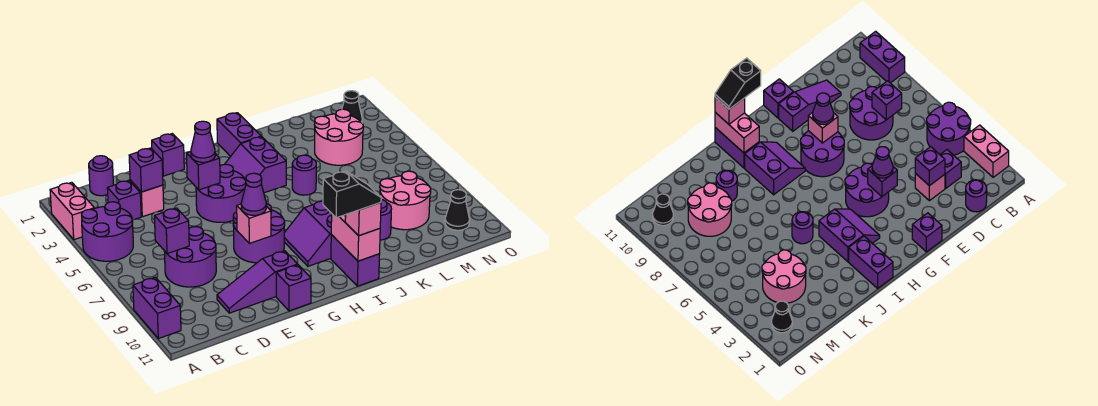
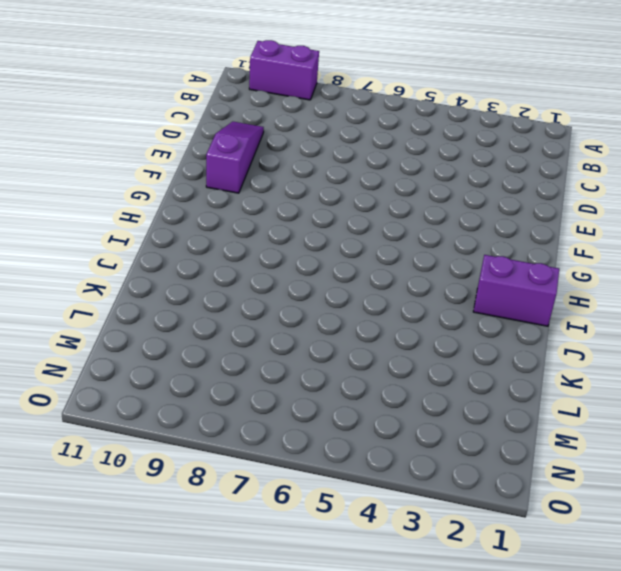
none -> pink brick A2:A3 level 1
none -> purple round brick A4:B5 level 1
none -> purple round brick C1 level 1
none -> purple brick C3 level 1

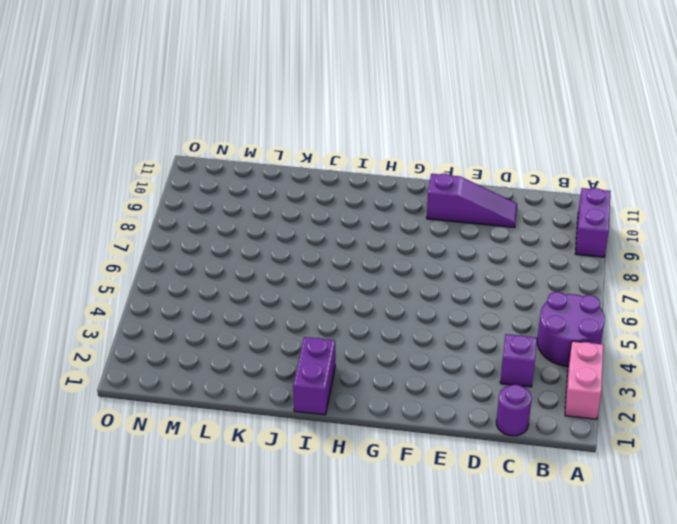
none -> purple round brick C7:D8 level 1
none -> pink brick D3 level 1
none -> purple brick F1 level 1
none -> purple round brick F4:G5 level 1

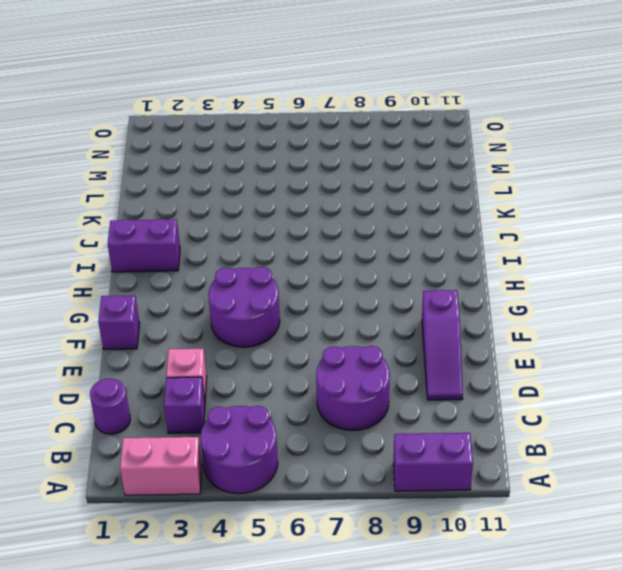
none -> purple round brick F7:G8 level 1
none -> purple brick F11 level 1
none -> purple slope H3:I4 level 1 top I
none -> purple slope H8:I9 level 1 top I

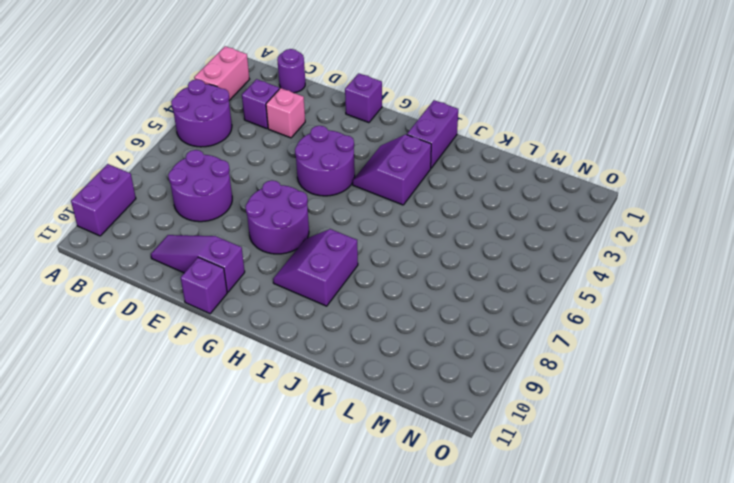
none -> purple brick I10:I11 level 1
none -> purple round brick J5 level 1
none -> purple round brick K9 level 1
none -> pink round brick L3:M4 level 1

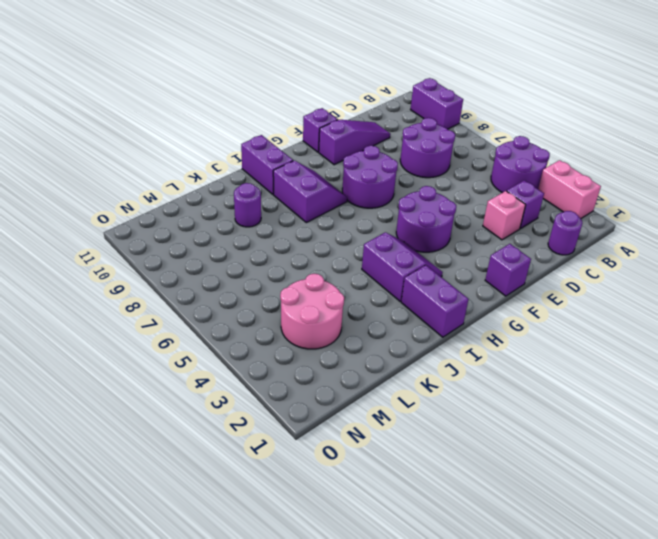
none -> purple round brick J5 level 1
none -> pink round brick L8:M9 level 1
none -> black cone N2 level 1
none -> black cone N10 level 1

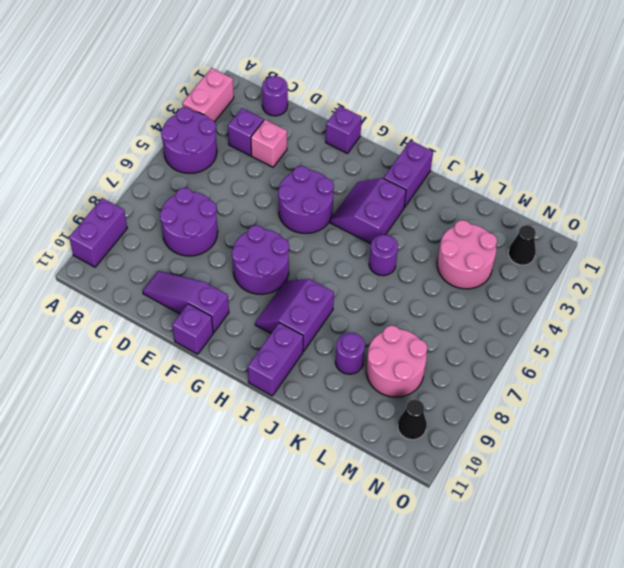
none -> purple brick C7 level 2
none -> purple brick D3 level 2
none -> purple brick F4 level 2
none -> pink brick F8 level 2

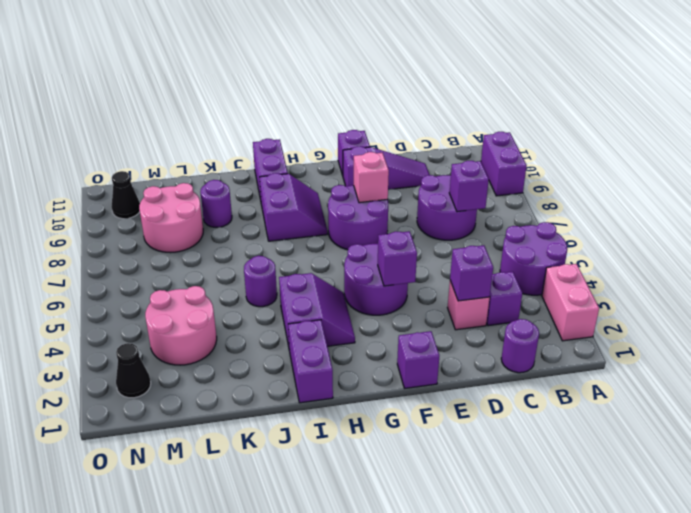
none -> pink brick I10:I11 level 2
none -> purple cone F4 level 3
none -> purple cone F8 level 3
none -> pink brick I11 level 3

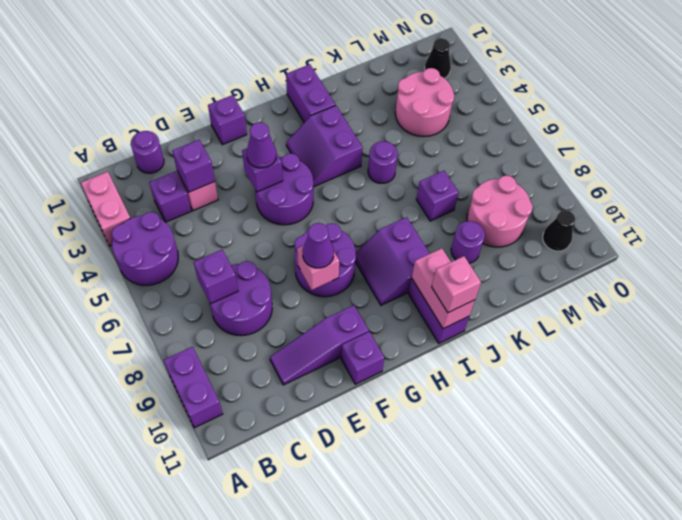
purple brick K7 level 1 -> none
none -> black slope H11:I11 level 4 top H

